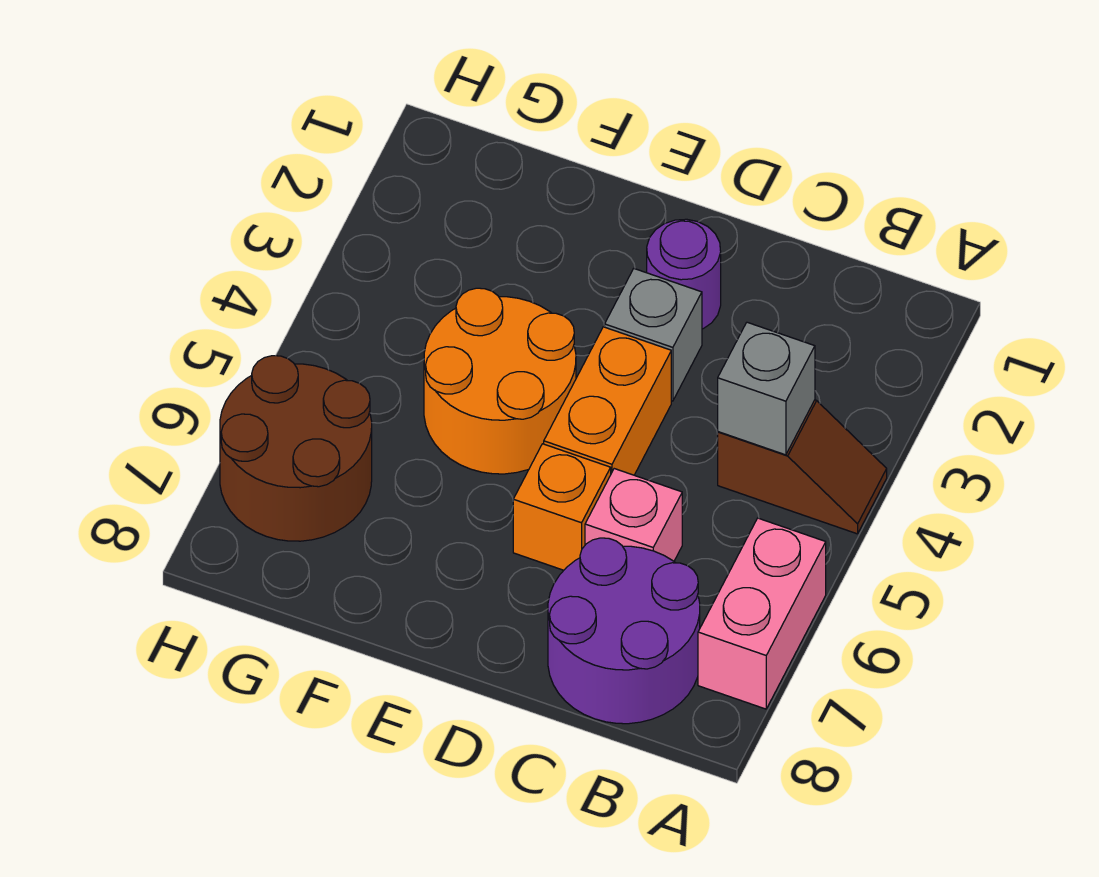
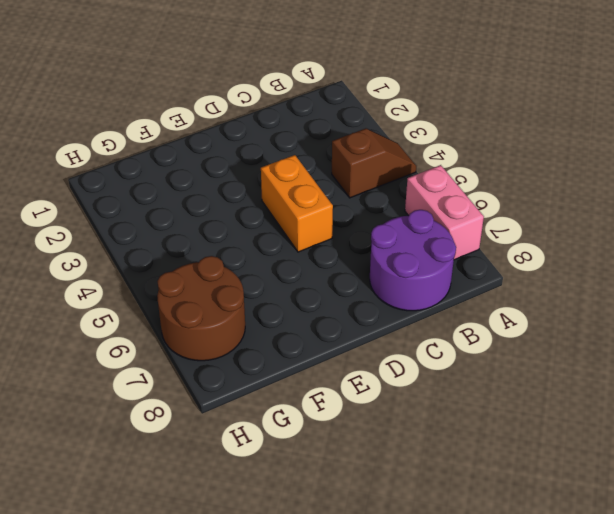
none -> pink brick C6 level 1
none -> purple round brick D2 level 1

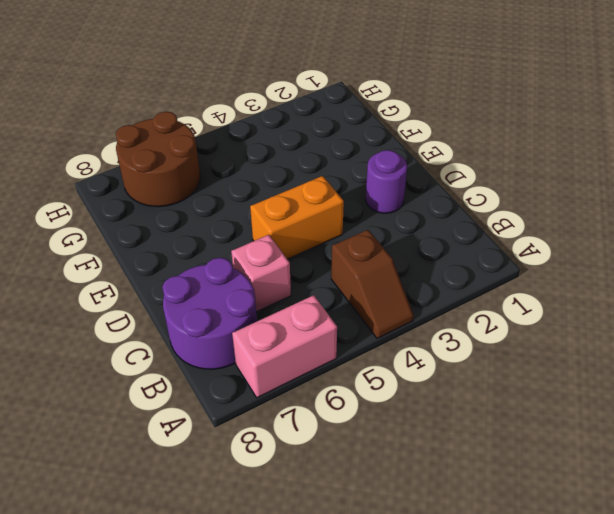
none -> grey brick D3 level 1
none -> orange brick D6 level 1

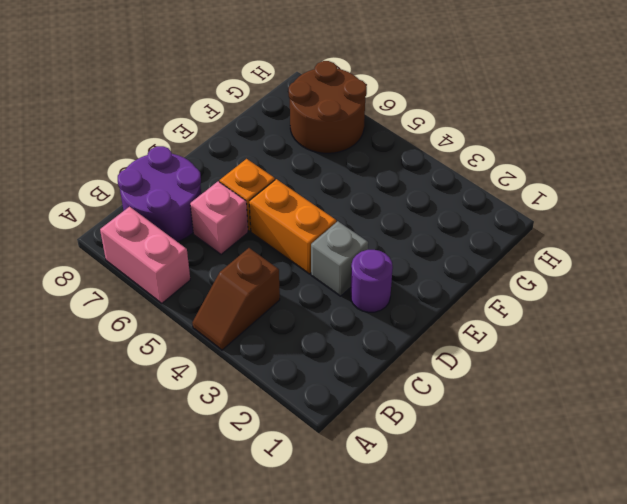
none -> orange round brick E4:F5 level 1
none -> grey brick B4 level 2

